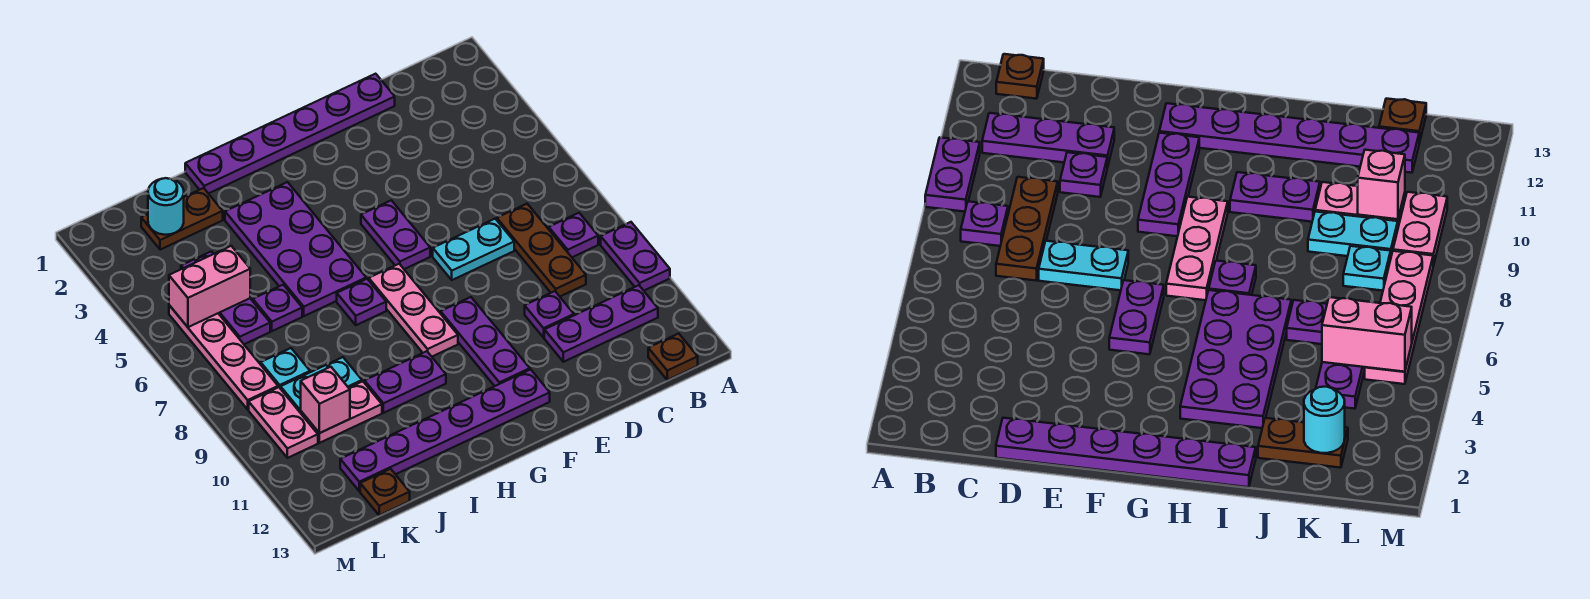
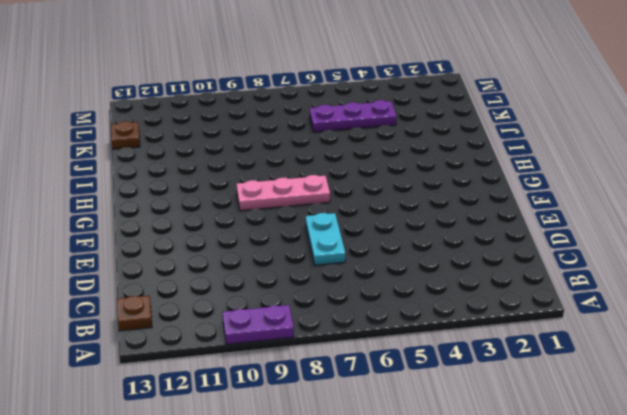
none -> purple plate B8 level 1
none -> purple plate B11:D11 level 1
none -> brown plate C7:C9 level 1

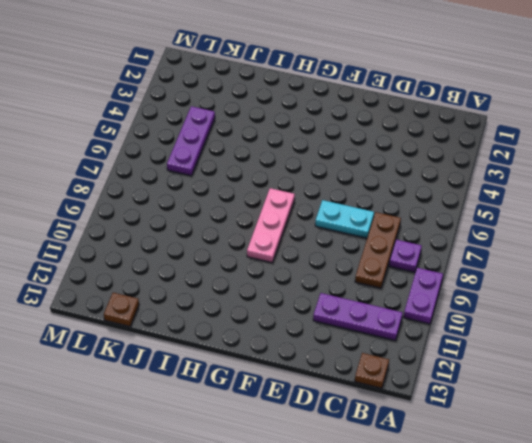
none -> purple plate D1:I1 level 1
none -> purple plate D10 level 1
none -> purple plate F5:F6 level 1

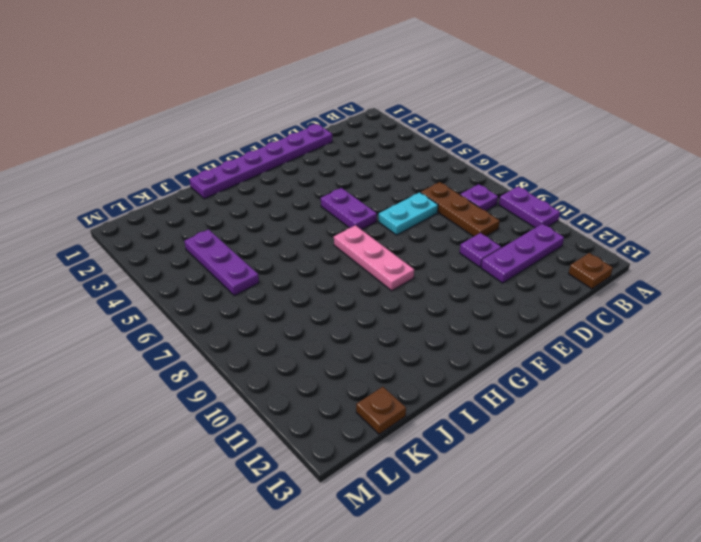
none -> purple plate F9:F11 level 1
none -> purple plate F12:K12 level 1
none -> purple plate H3:I6 level 1

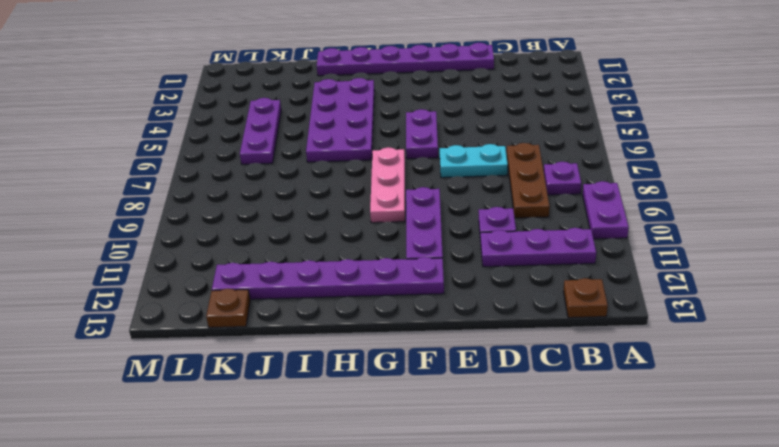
none -> purple plate H7 level 1
none -> purple plate H10:I10 level 1
none -> brown plate J2:K2 level 1

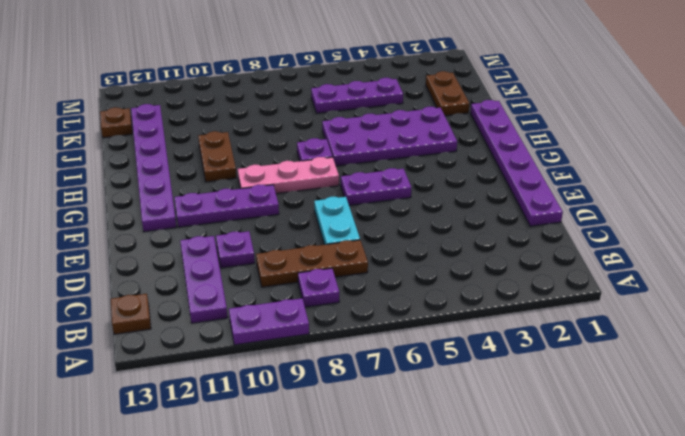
brown plate H10:I10 level 1 -> purple plate H10:I10 level 1
none -> purple plate J6 level 1
none -> cyan plate J9:K9 level 1
none -> pink plate J10:K10 level 1

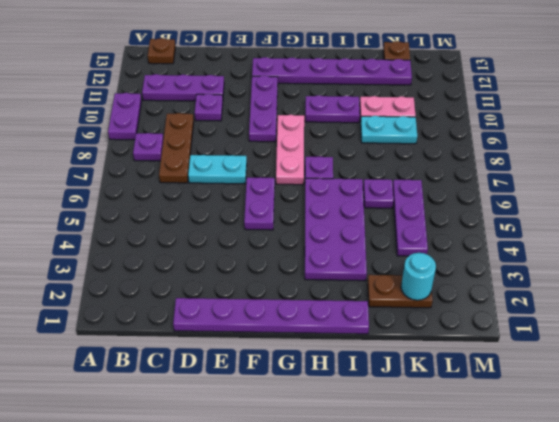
none -> cyan plate K8 level 1
none -> pink plate L5:L8 level 1
none -> pink plate L9:L10 level 1

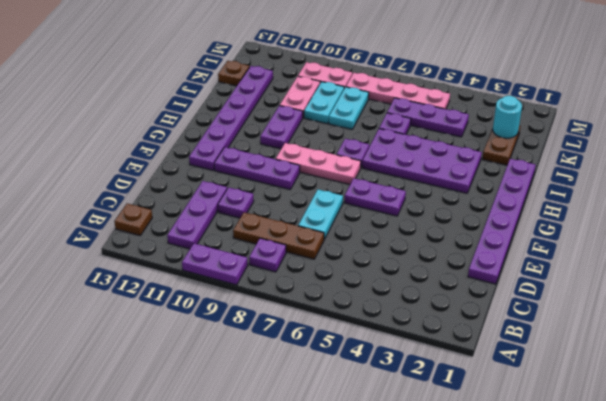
cyan plate J8:K8 level 1 -> cyan plate K8 level 1
none -> pink brick K5:L5 level 2
none -> pink brick K10 level 2

